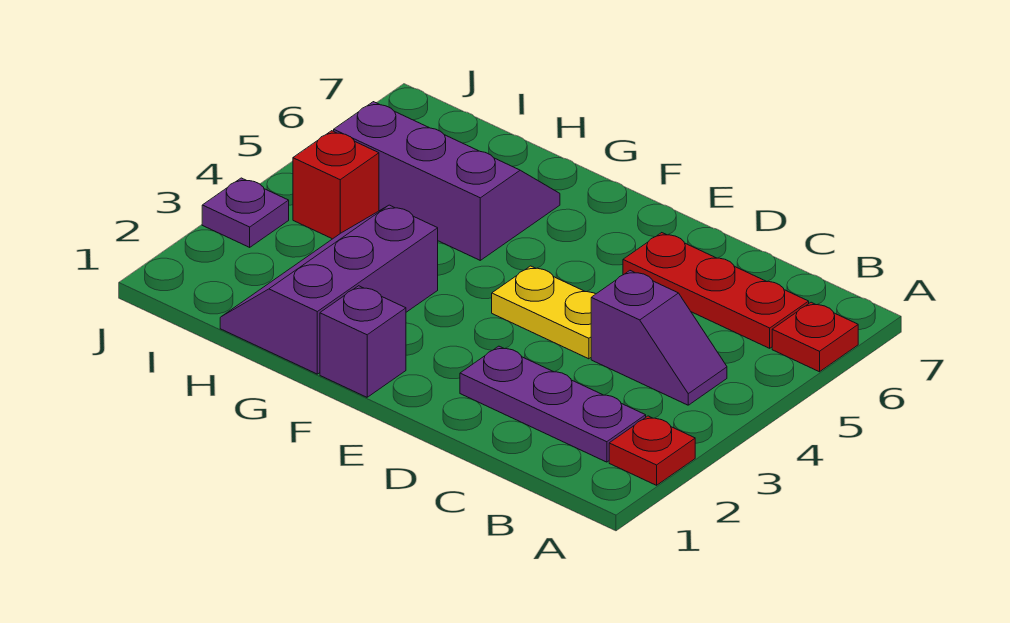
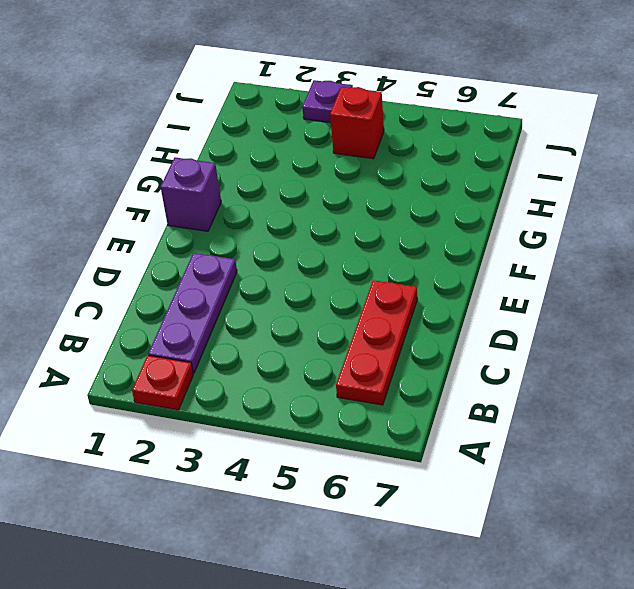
none -> red plate A6 level 1
none -> purple slope B4:C4 level 1 top C

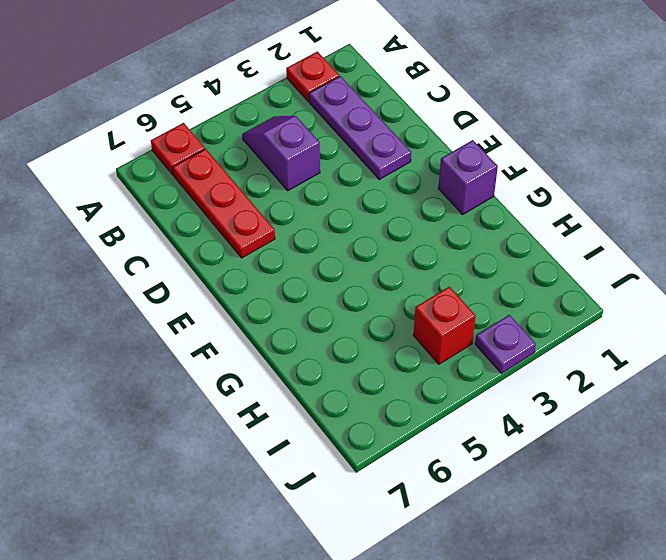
none -> yellow plate D4:E4 level 1
none -> purple slope G1:H3 level 1 top G

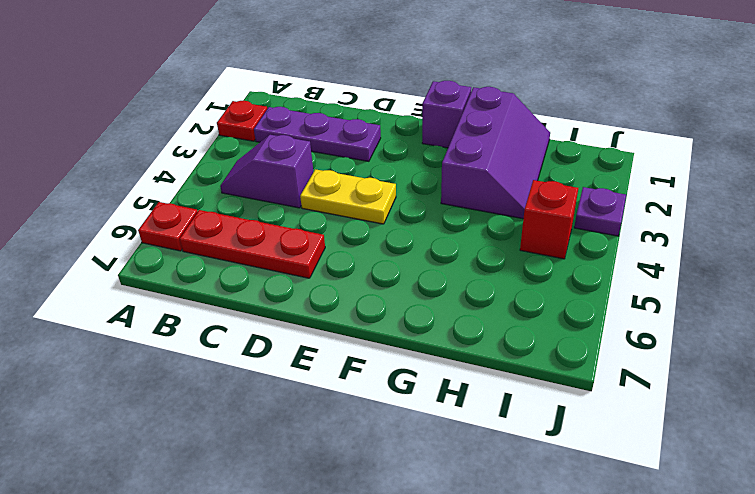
none -> purple slope G5:I6 level 1 top 5

